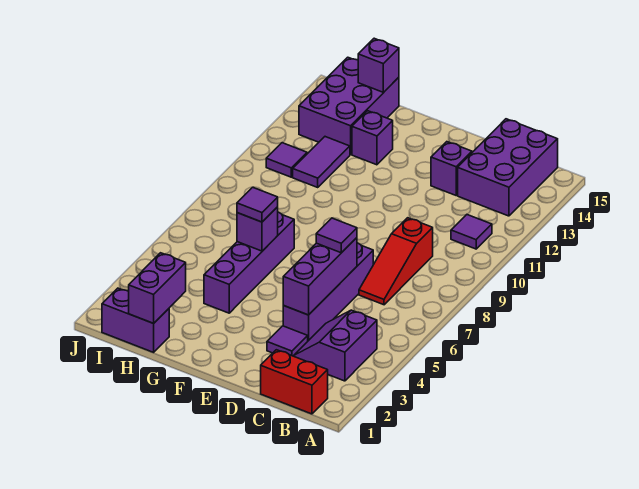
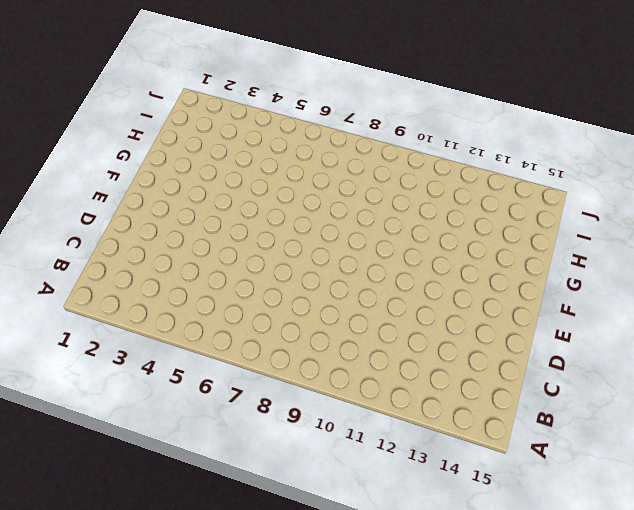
none -> red brick B1:C1 level 1
none -> purple slope B3:C4 level 1 top B
none -> purple tile B11 level 1

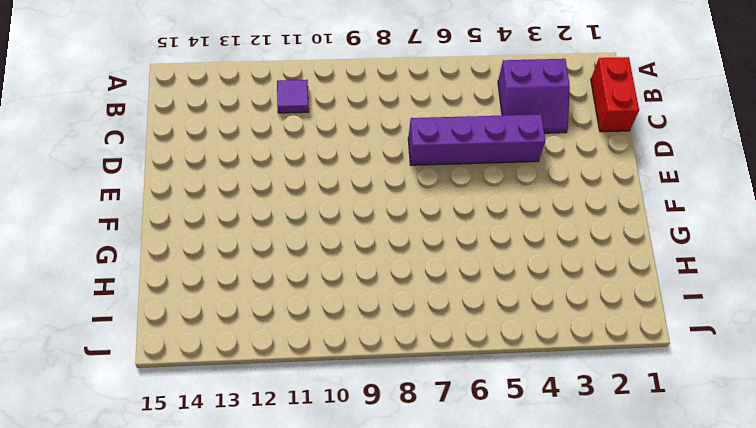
none -> purple brick B13:C15 level 1
none -> red slope C7:C9 level 1 top 9
none -> purple tile D3 level 1

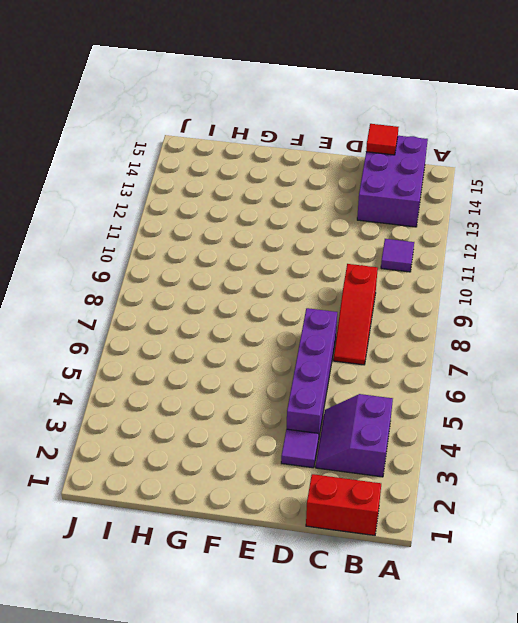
red tile C15 level 2 -> none
none -> purple brick D13 level 1
none -> purple brick G4:G7 level 1
none -> purple brick G13 level 1

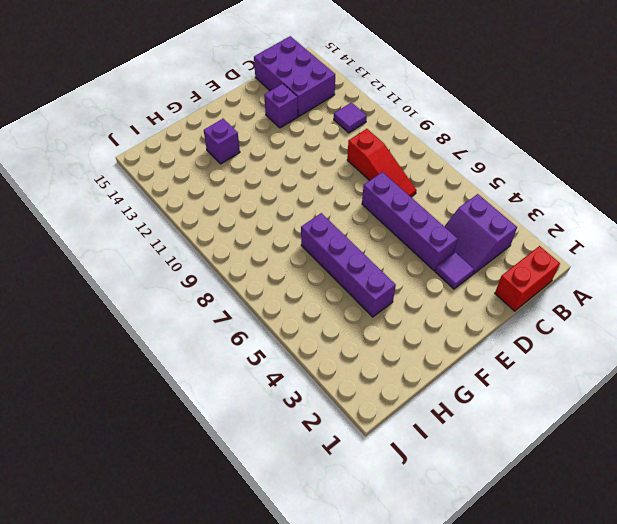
none -> purple brick H1:I1 level 1
none -> purple tile H11:H12 level 1
none -> purple brick H13:I15 level 1

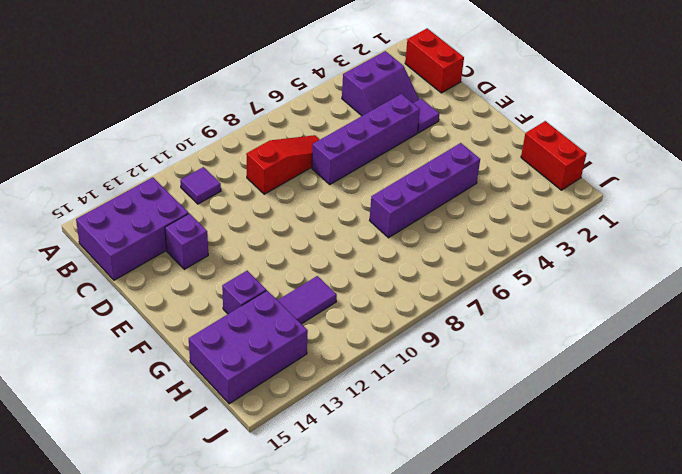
red brick H1:I1 level 1 -> purple brick H1:I1 level 1
none -> purple tile I11 level 1
none -> purple brick D4:D6 level 2
none -> purple brick G6 level 2

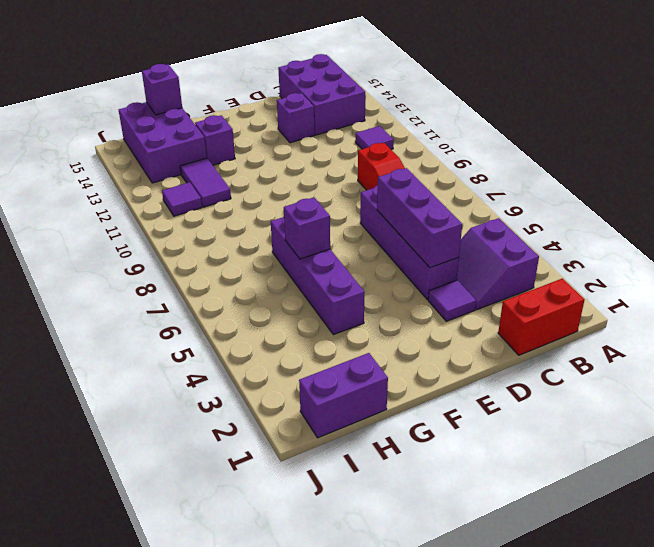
none -> purple brick H1:H2 level 2
none -> purple tile D6 level 3
none -> purple tile G6 level 3

